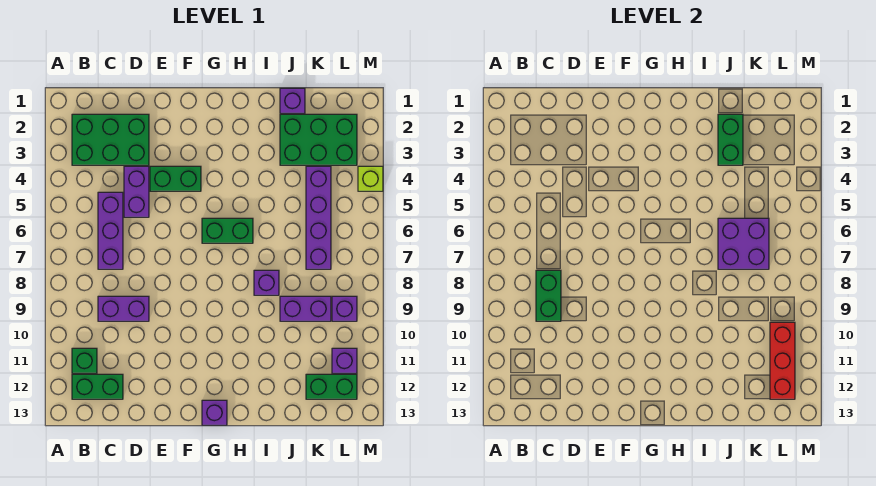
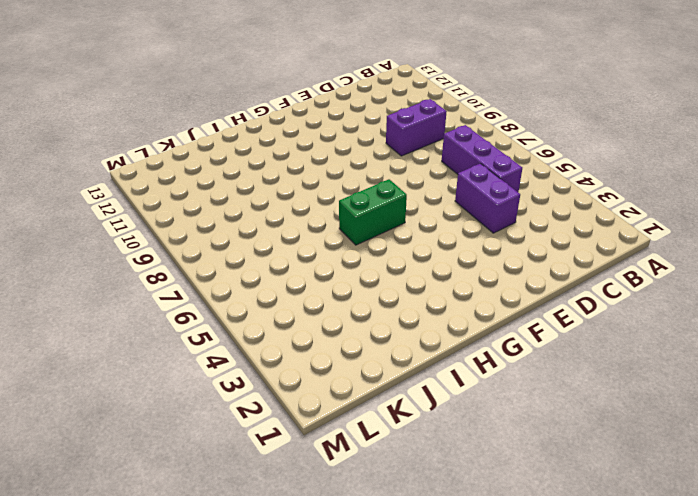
none -> green brick B2:D3 level 1
none -> green brick B11 level 1
none -> green brick B12:C12 level 1

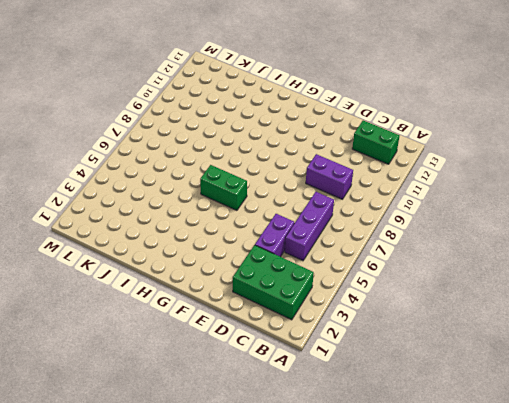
none -> green brick B11 level 1
none -> green brick E4:F4 level 1
none -> purple brick G13 level 1

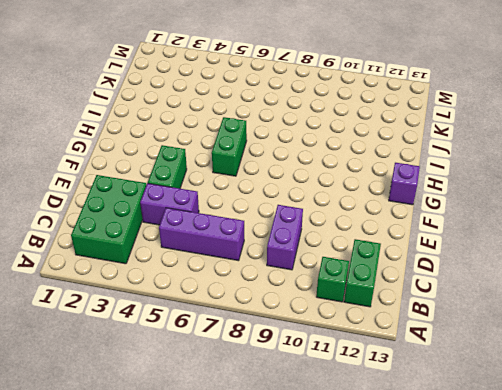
none -> purple brick I8 level 1
none -> purple brick J1 level 1
none -> green brick J2:L3 level 1

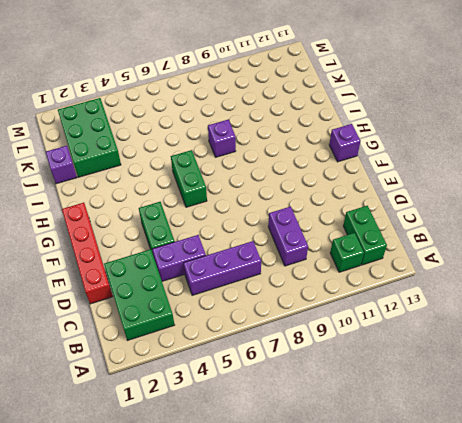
red brick D1:G1 level 1 -> none
none -> purple brick J9:K9 level 1
none -> purple brick K4:K7 level 1
none -> green brick K12:L12 level 1

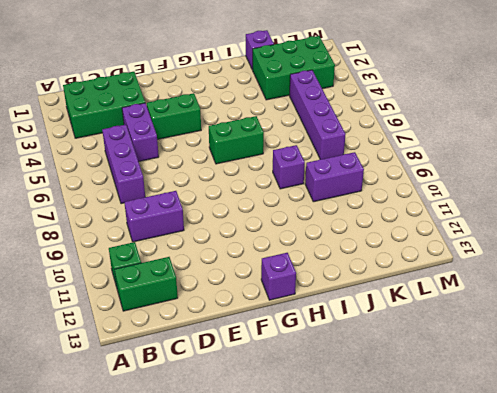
none -> green brick K12:L12 level 1
none -> purple brick L9 level 1
none -> purple brick L11 level 1

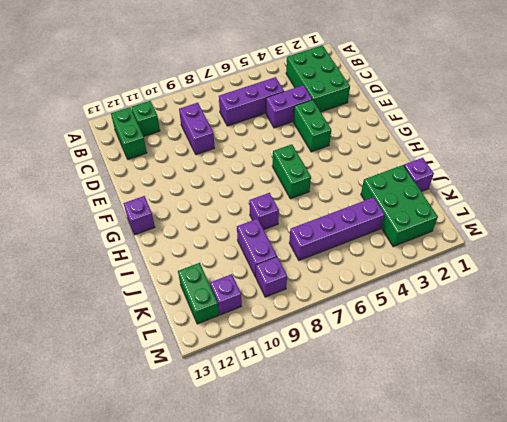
none -> lime brick M4 level 1
none -> green brick C8:C9 level 2
none -> green brick J2:J3 level 2

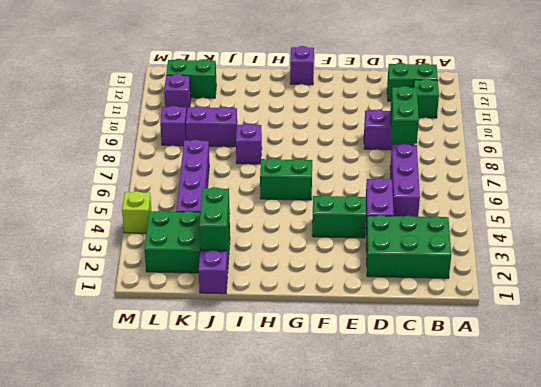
none -> purple brick J6:K7 level 2
none -> red brick L10:L12 level 2

